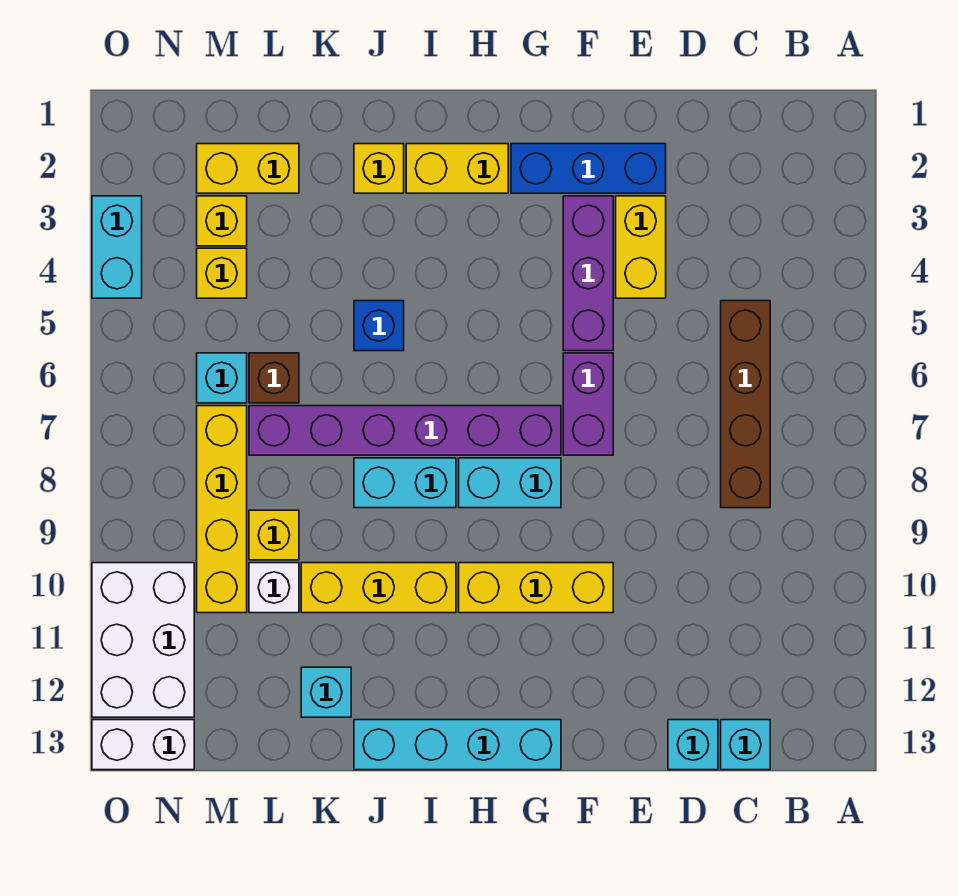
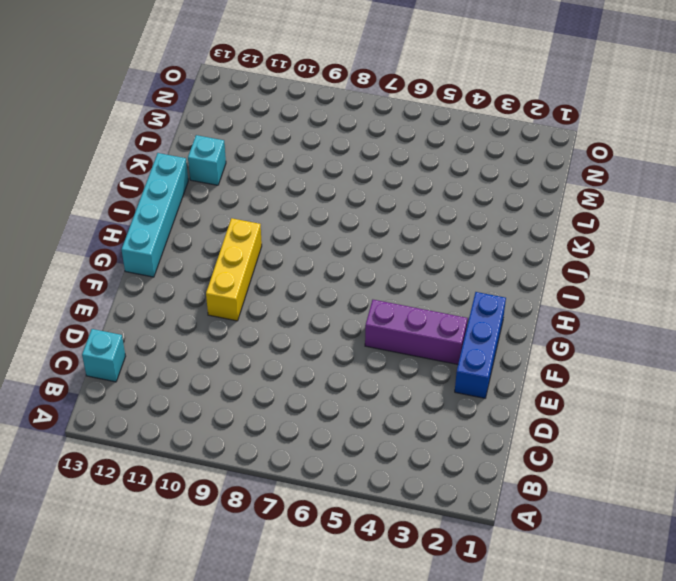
none -> brown brick C5:C8 level 1
none -> cyan brick D13 level 1
none -> yellow brick E3:E4 level 1

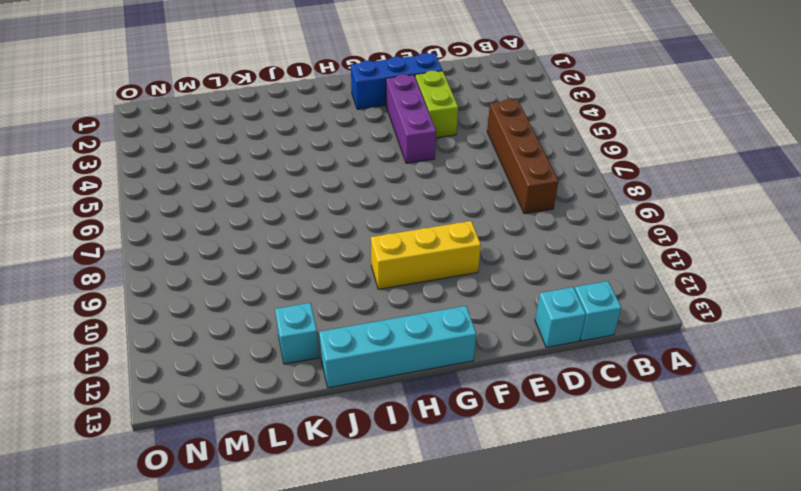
lime brick E3:E4 level 1 -> yellow brick E3:E4 level 1
none -> purple brick F6:F7 level 1
none -> purple brick G7:L7 level 1
none -> cyan brick G8:H8 level 1

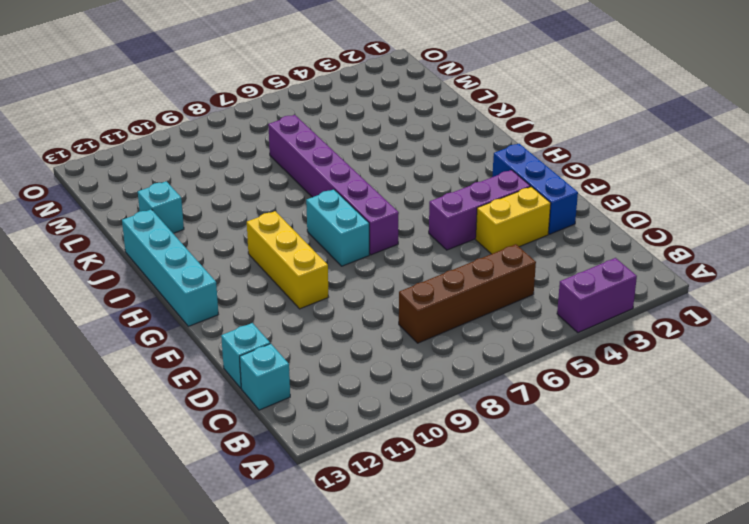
purple brick A3:A4 level 1 -> purple brick F6:F7 level 1
none -> yellow brick H2:I2 level 1
none -> cyan brick I8:J8 level 1
none -> yellow brick I10:K10 level 1

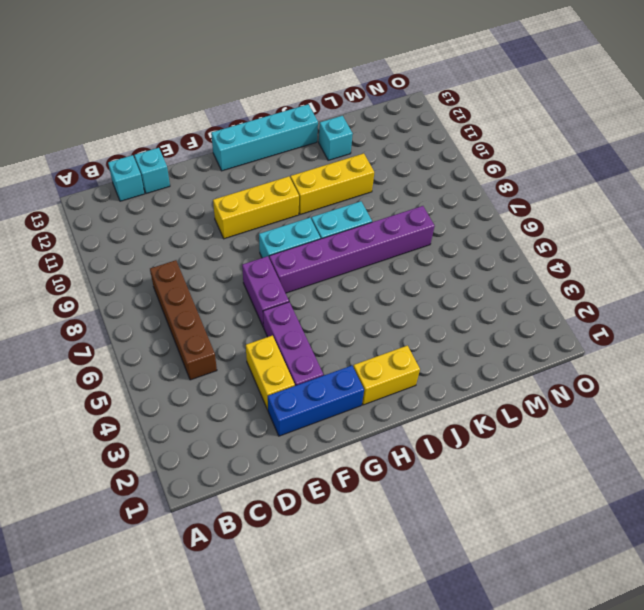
none -> yellow brick J2 level 1
none -> blue brick J5 level 1
none -> yellow brick L2:M2 level 1

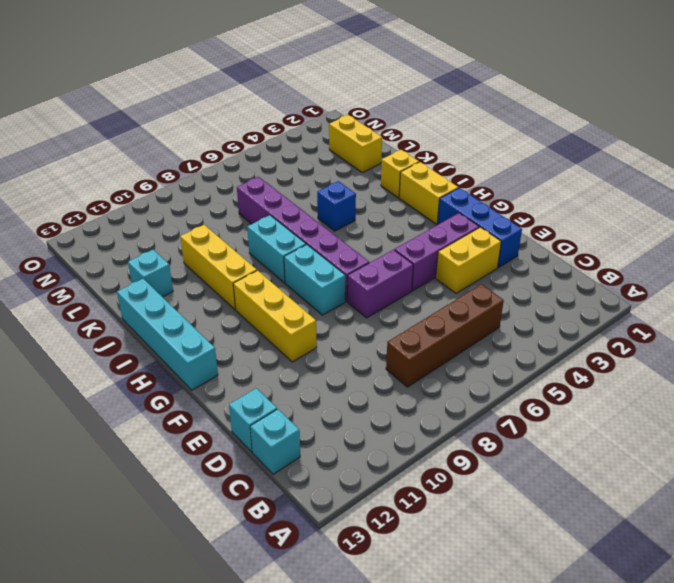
none -> brown brick L6 level 1
none -> yellow brick L9 level 1
none -> white brick L10 level 1

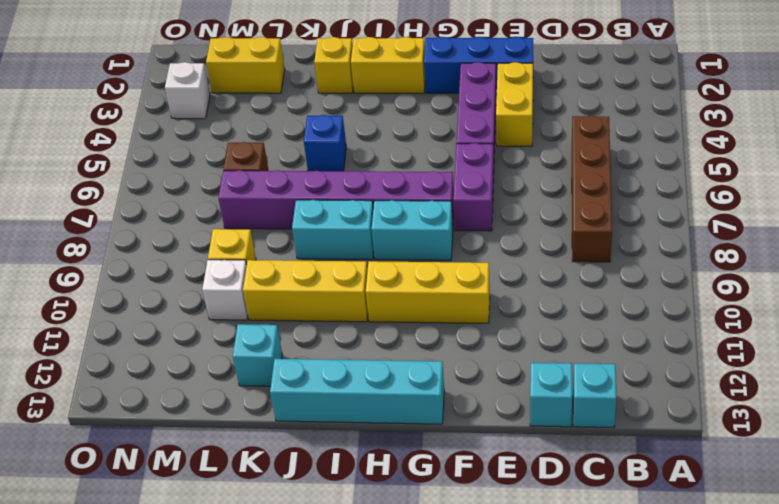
white brick N3 level 1 -> none
none -> yellow brick M3 level 1
none -> yellow brick M4 level 1
none -> cyan brick M6 level 1

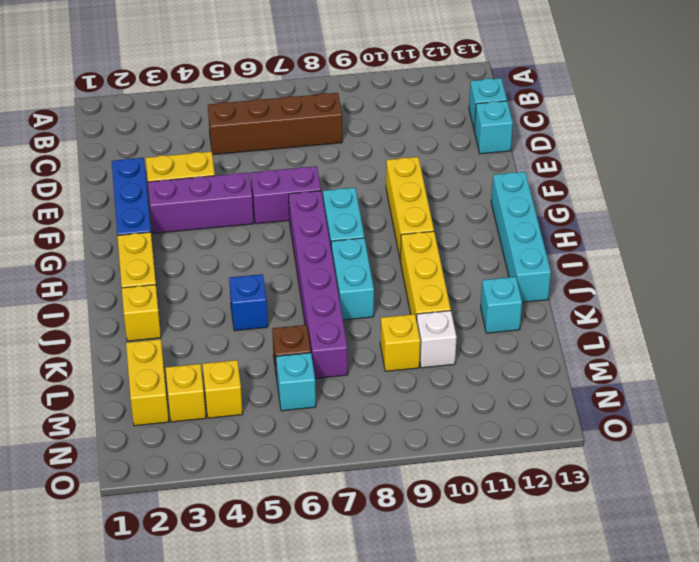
none -> yellow brick M7:M10 level 1
none -> white brick N10:O12 level 1
none -> white brick N13:O13 level 1

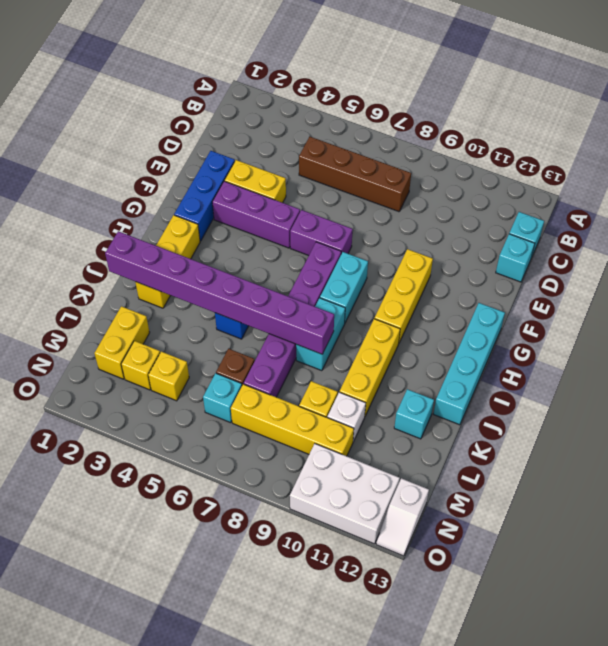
purple brick J1:J8 level 2 -> none
white slope N13:O13 level 1 top N -> white brick N13:O13 level 1
none -> cyan brick O3:O4 level 1

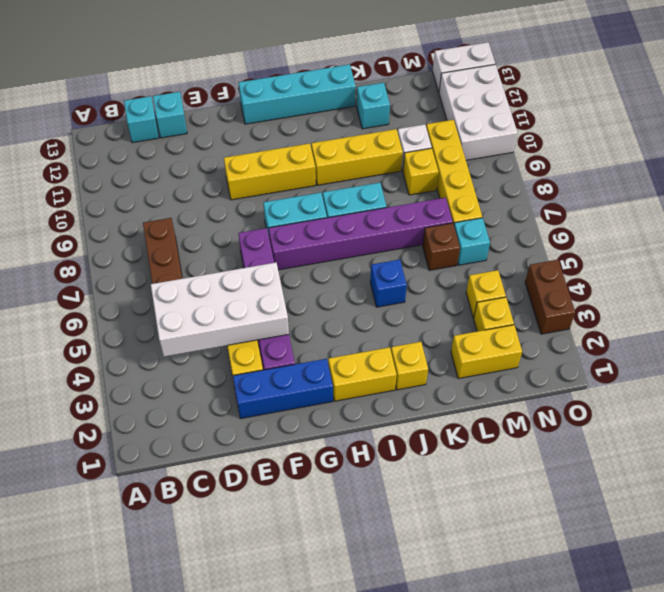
white brick C4:F5 level 2 -> none
brown brick O3:O4 level 1 -> cyan brick O3:O4 level 1

